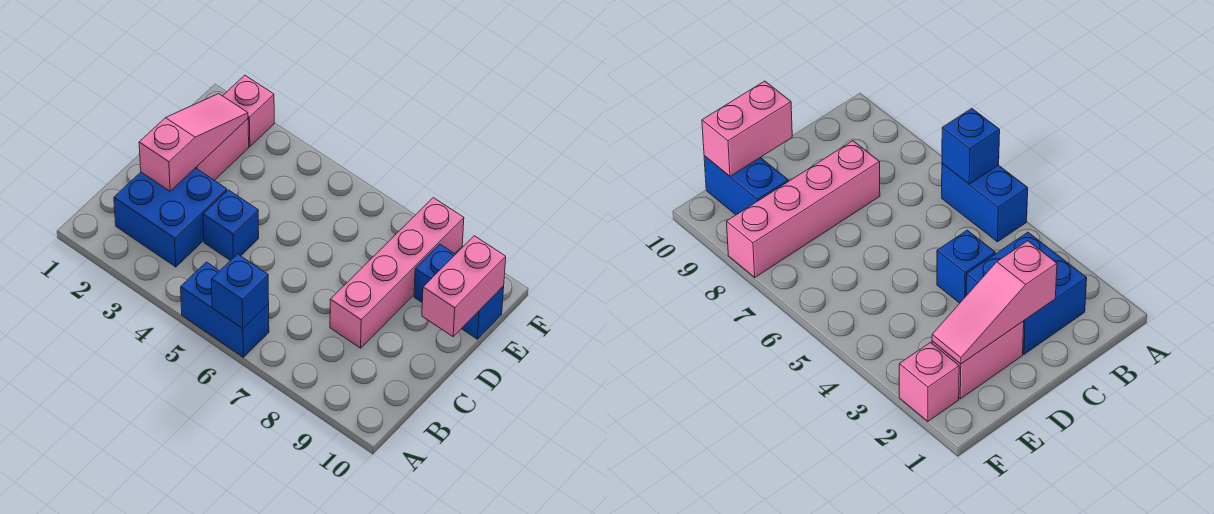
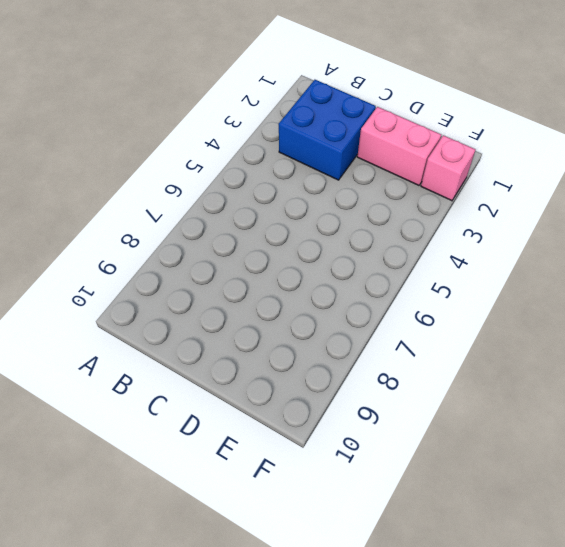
none -> blue brick A5:A6 level 1
none -> blue brick C4 level 1

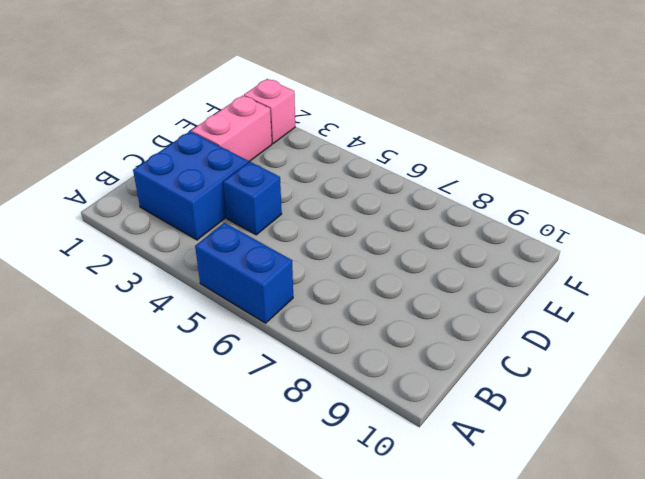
none -> pink brick C8:F8 level 1
none -> blue brick E9:E10 level 1

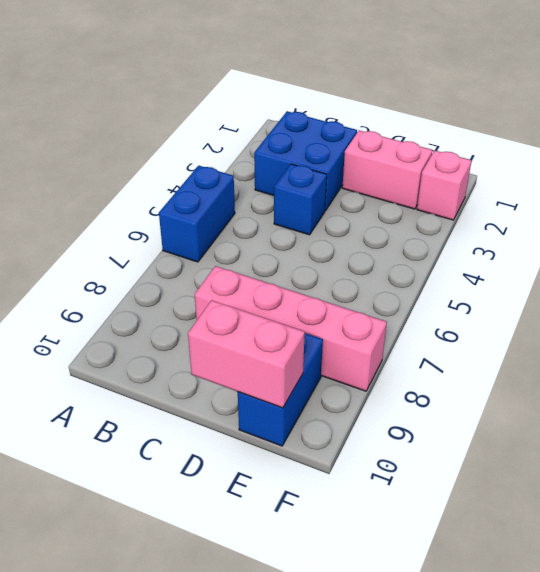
none -> blue brick A6 level 2
none -> pink slope C2:E2 level 2 top C

